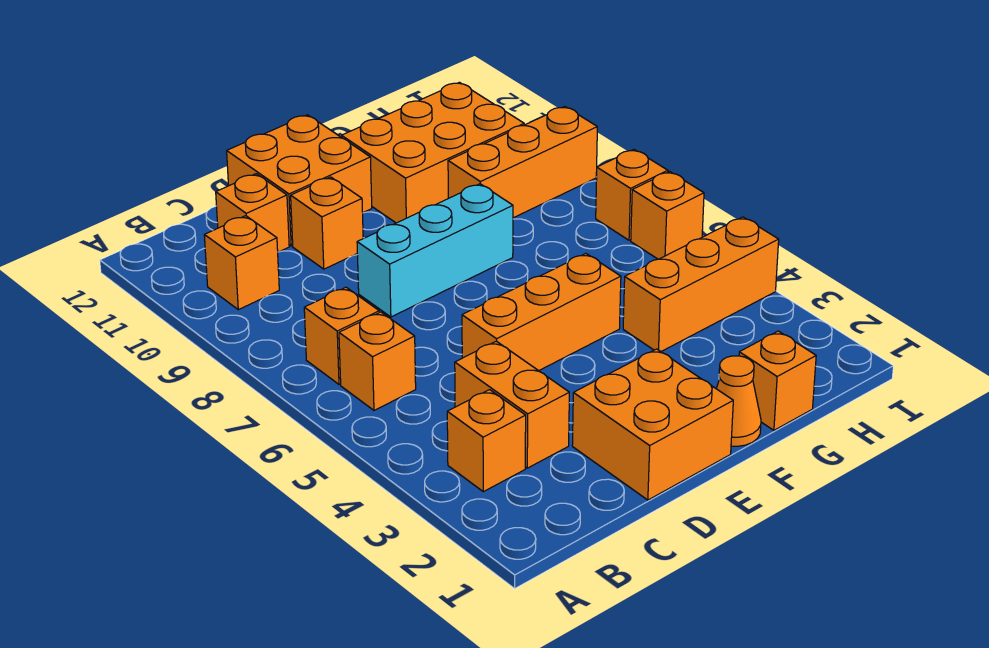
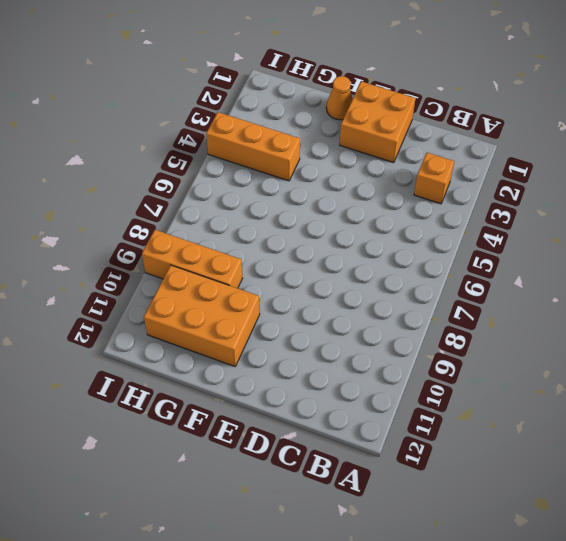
none -> orange brick B6 level 1
none -> orange brick B7 level 1
none -> orange brick B10 level 1

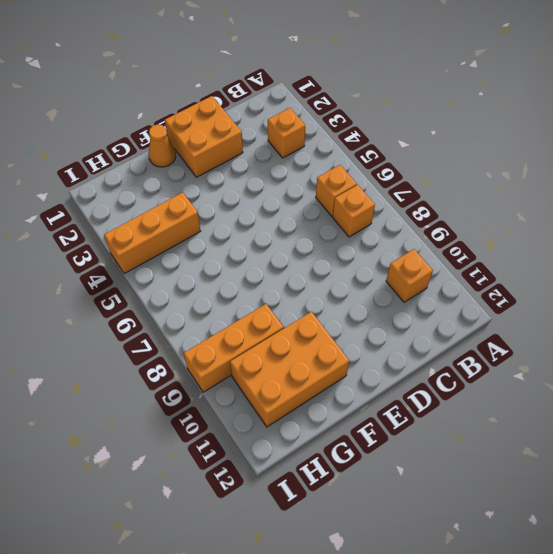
none -> orange brick C3:C4 level 1
none -> orange brick C11 level 1
none -> orange brick D5:F5 level 1

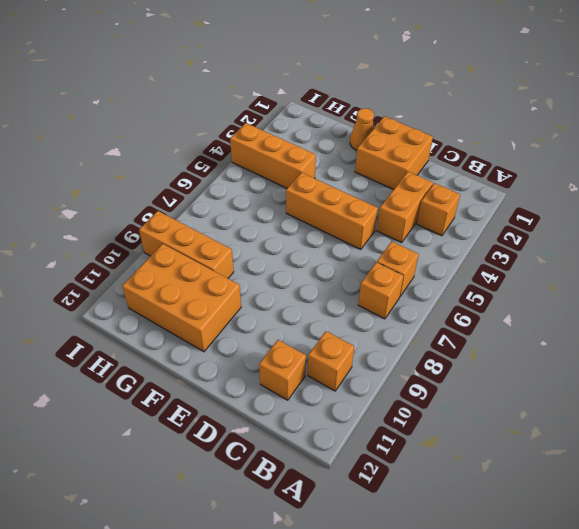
none -> cyan brick D8:F8 level 1
none -> orange brick D10 level 1
none -> orange brick D11:E12 level 1

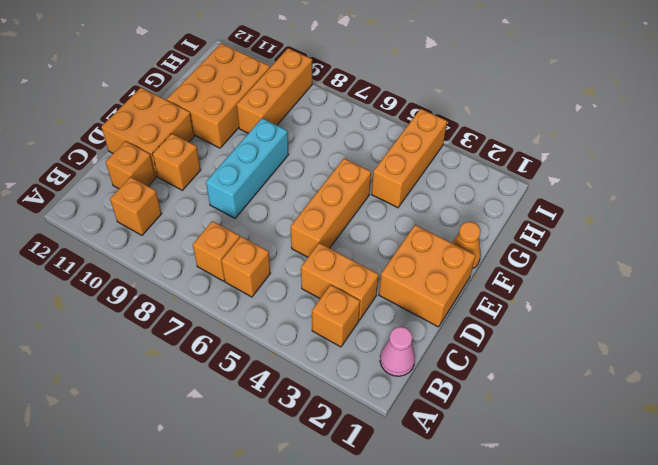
pink cone B1 level 1 -> none
none -> orange brick G1 level 1
none -> orange brick I6 level 1
none -> orange brick I7 level 1

